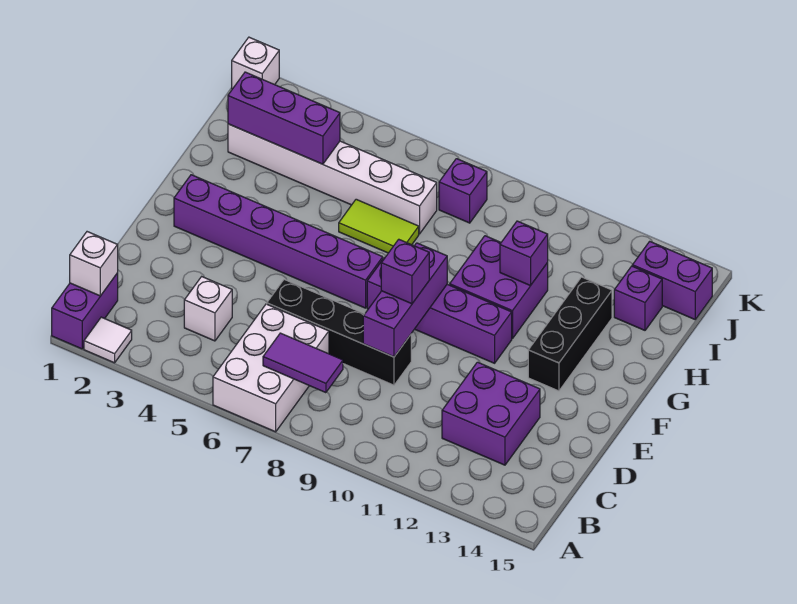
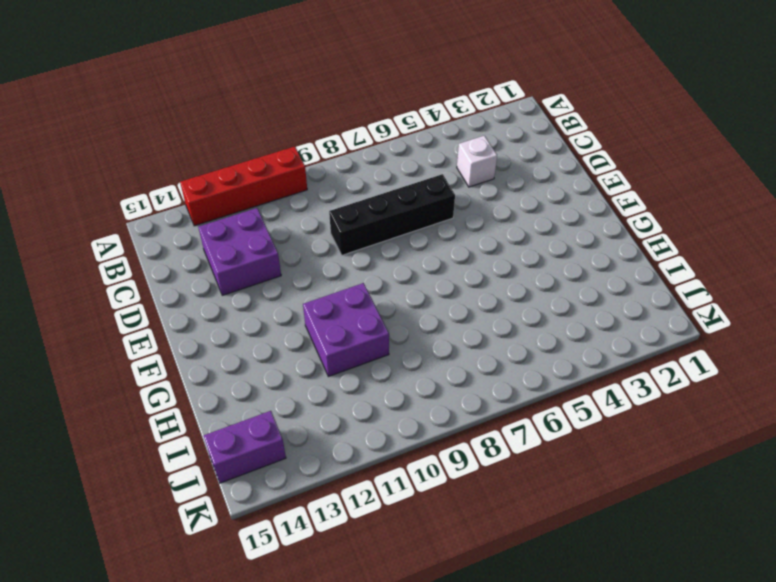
red brick A10:A13 level 1 -> none
none -> purple brick A1:B1 level 1
none -> white tile A2 level 1
none -> white brick A6:C7 level 1

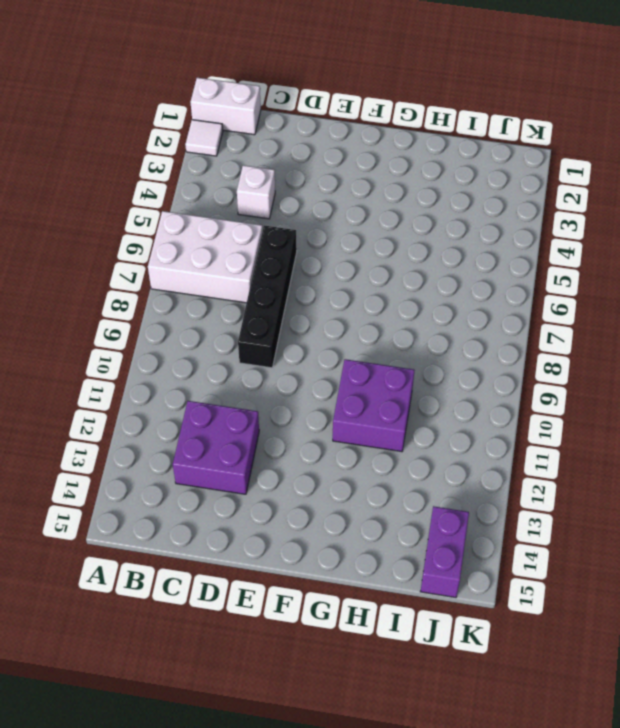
white brick A1:B1 level 1 -> purple brick A1:B1 level 1
none -> purple brick F2:F7 level 1
none -> purple brick F8:F11 level 1
none -> black brick F13:H13 level 1

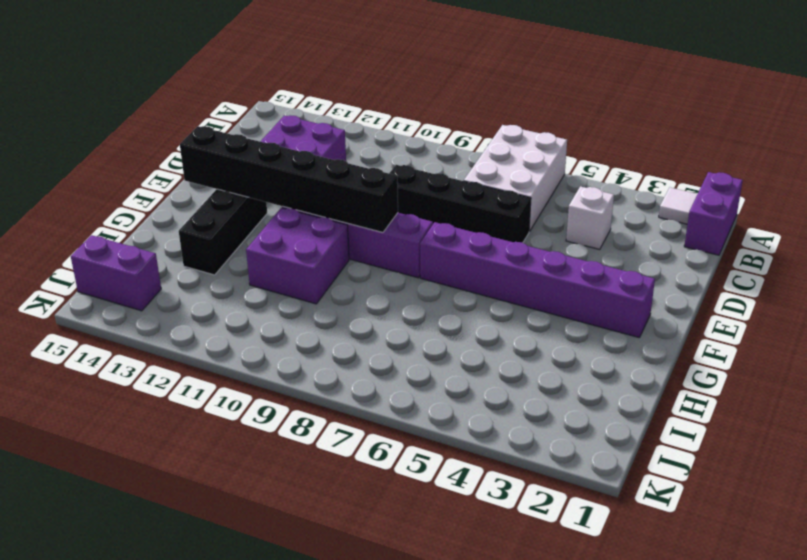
black brick F9:F14 level 2 -> purple brick D9:F9 level 2
none -> lime tile H6:H7 level 1
none -> white brick I2:I7 level 1
none -> purple brick I14 level 1

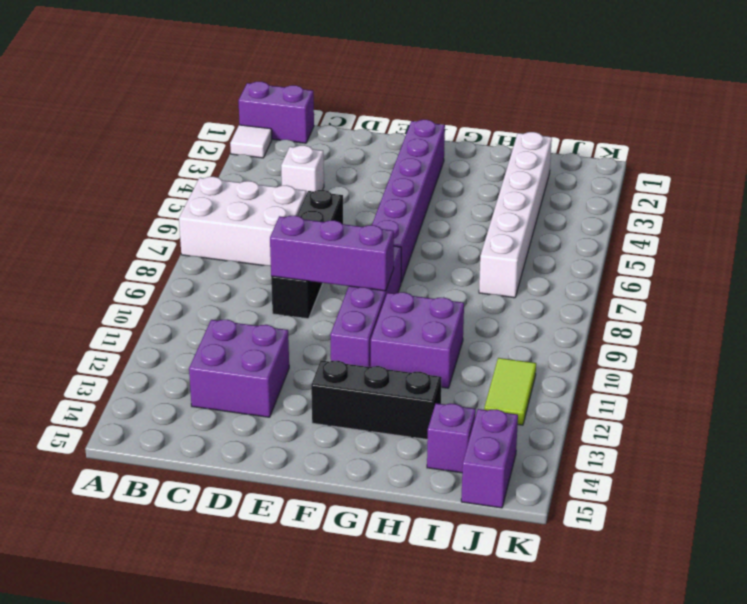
lime tile J11:J12 level 1 -> lime tile H6:H7 level 1
none -> purple brick J8 level 1
none -> white brick K1 level 1
none -> white brick B1 level 2

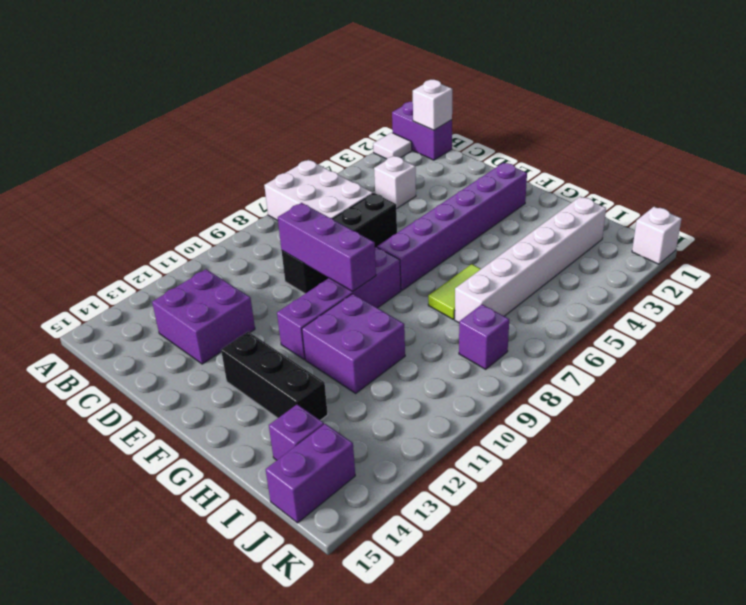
none -> purple tile B7:B8 level 2
none -> purple brick H11 level 2
none -> purple brick I2:I4 level 2

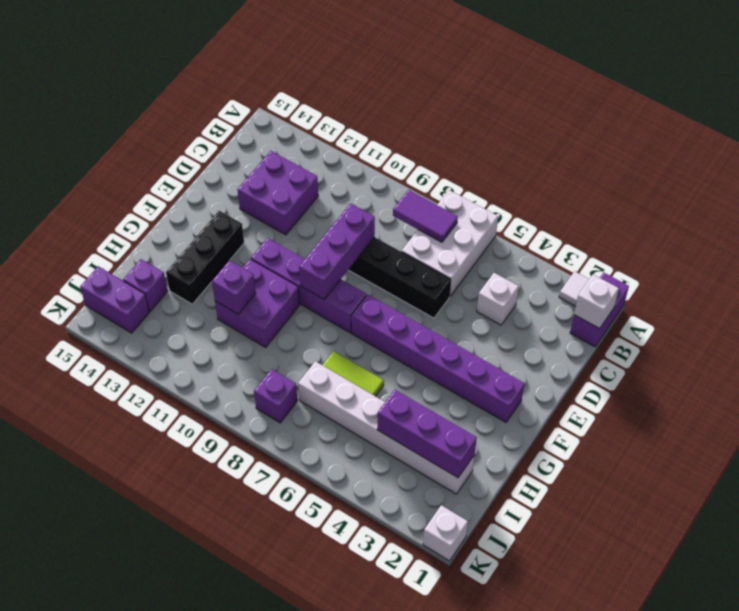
none -> purple brick E9 level 3

